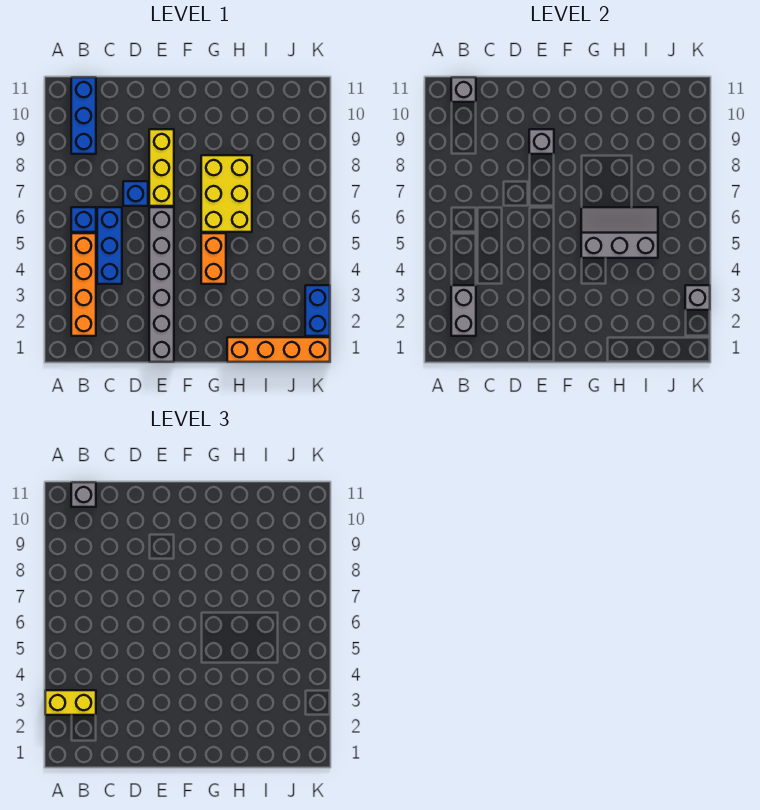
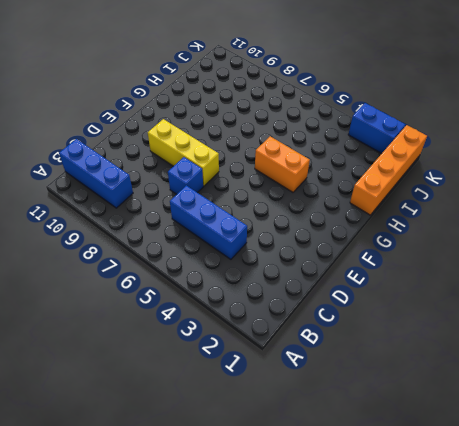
none -> orange brick B2:B5 level 1
none -> blue brick B6 level 1
none -> grey brick E1:E6 level 1

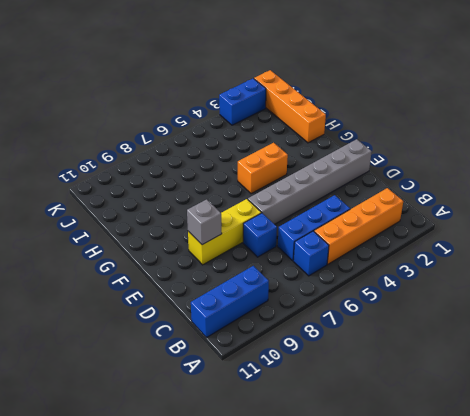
none -> yellow brick G6:H8 level 1
none -> grey brick B2:B3 level 2
none -> grey brick B11 level 2

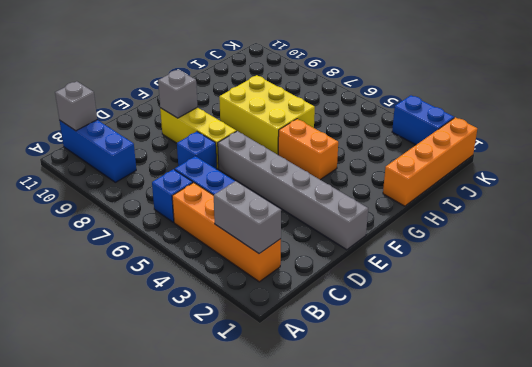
none -> grey slope G5:I6 level 2 top 5
none -> grey brick K3 level 2
none -> yellow brick A3:B3 level 3

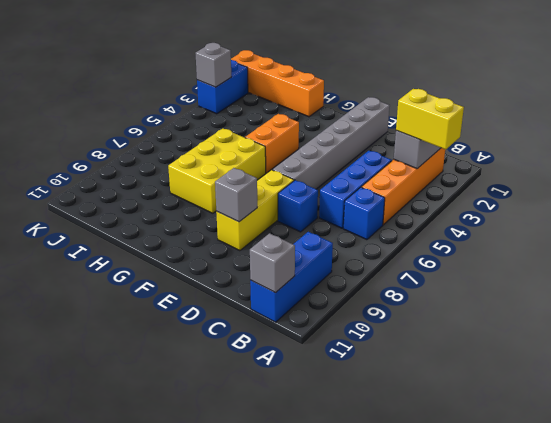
none -> grey slope G5:I6 level 2 top 5
none -> grey brick B11 level 3

